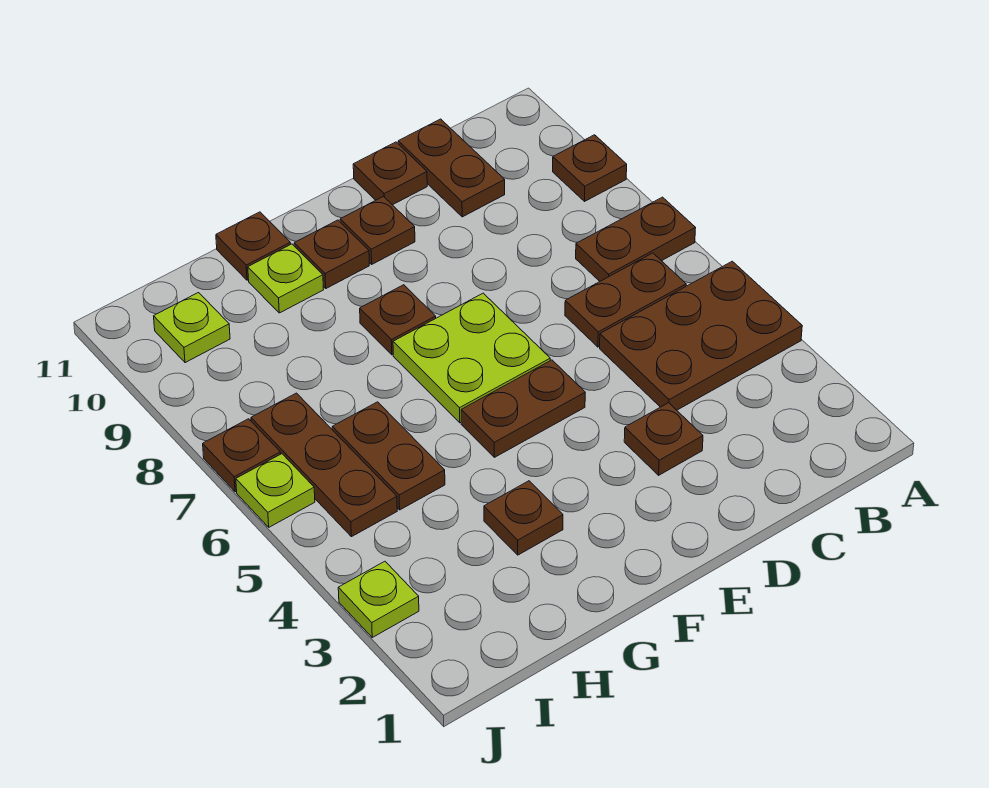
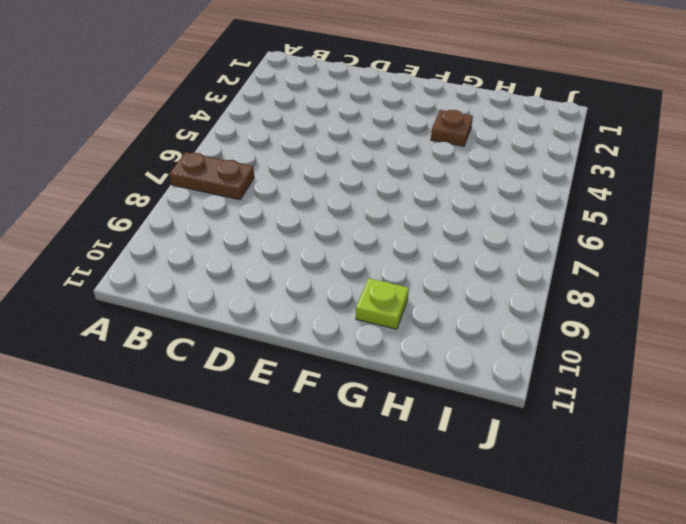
none -> brown plate A4:C5 level 1
none -> brown plate A9 level 1
none -> brown plate B6:C6 level 1

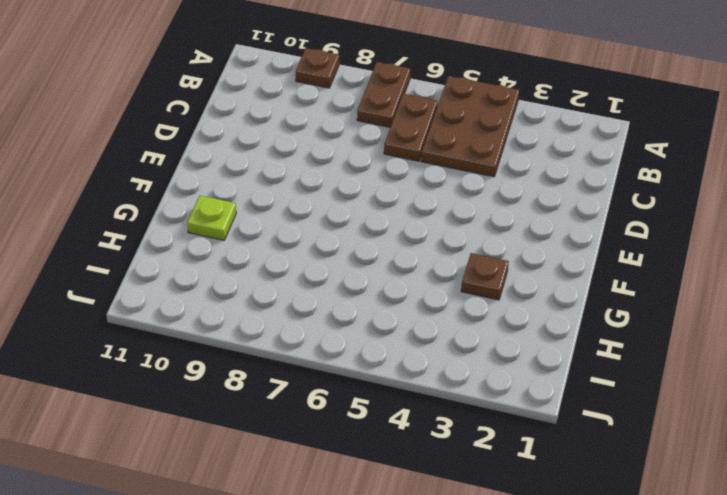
none -> brown plate C10:C11 level 1
none -> brown plate D3 level 1
none -> brown plate D11 level 1

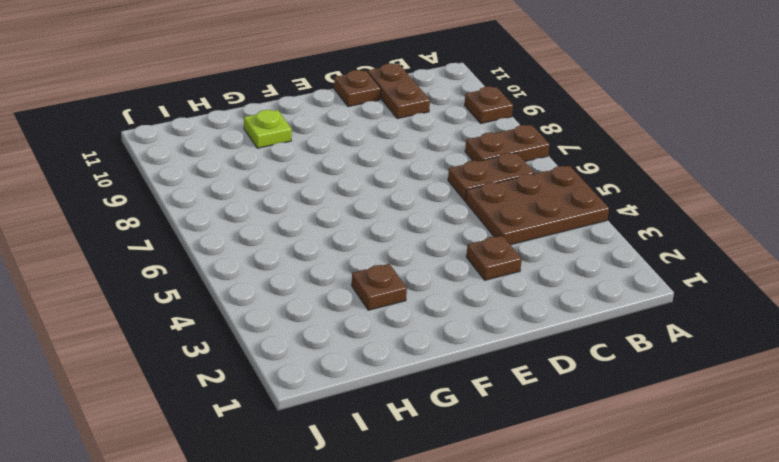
none -> brown plate E5:F5 level 1
none -> lime plate E6:F7 level 1
none -> brown plate E10 level 1

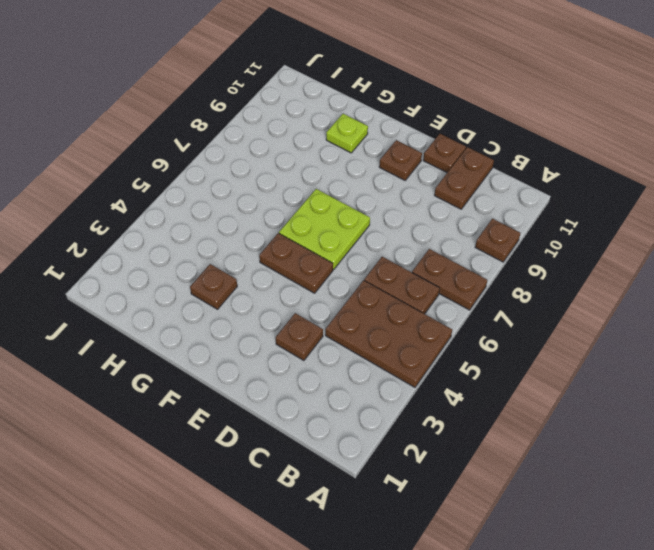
none -> brown plate F8 level 1
none -> brown plate F10 level 1
none -> brown plate G11 level 1

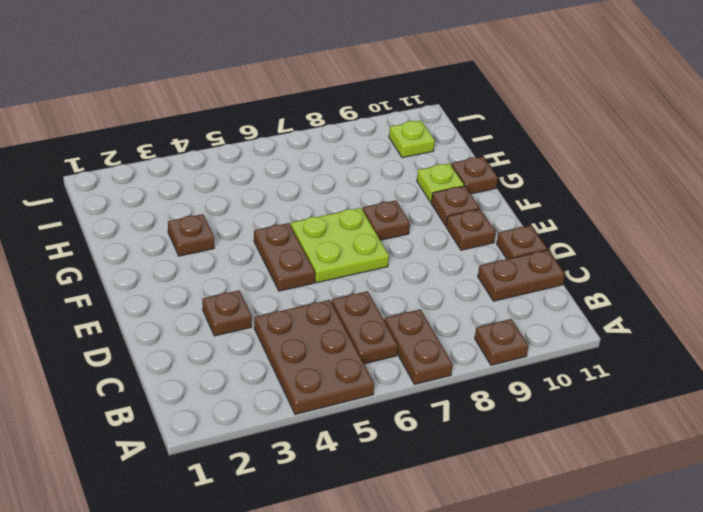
none -> brown plate H5:H6 level 1
none -> brown plate I5:I7 level 1
none -> lime plate J3 level 1

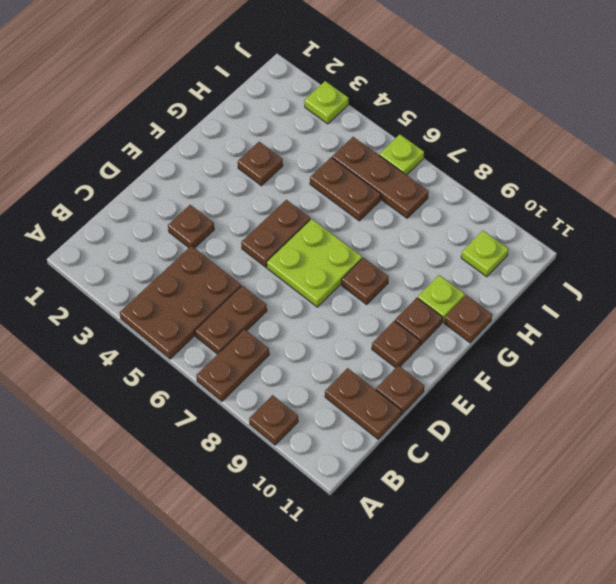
none -> brown plate J7 level 1

